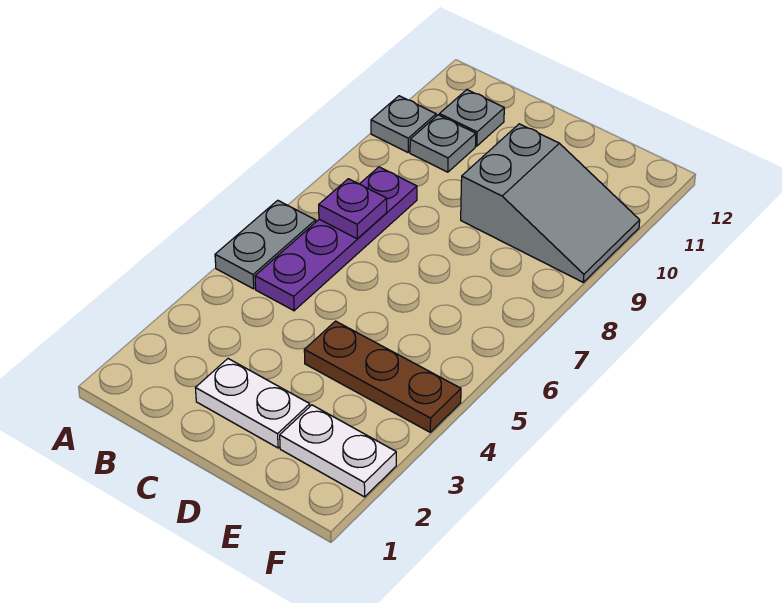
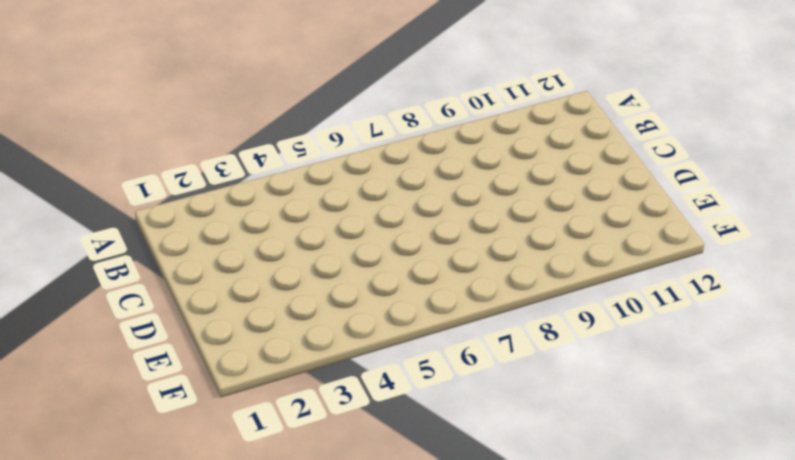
none -> grey plate A5:A6 level 1
none -> grey plate A10 level 1

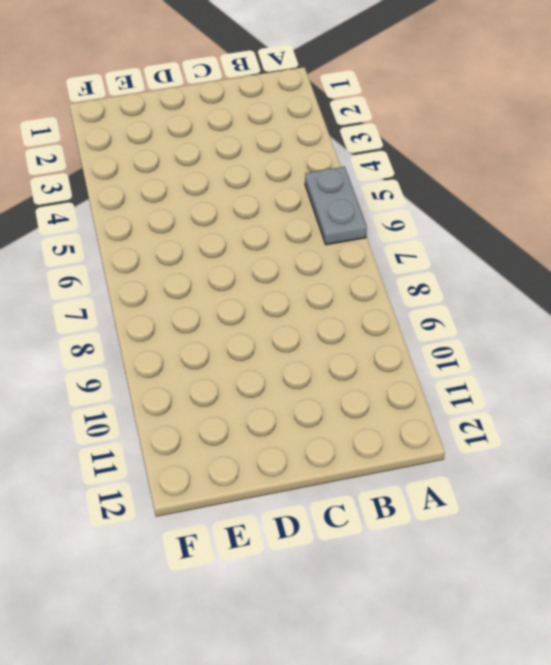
none -> grey plate A10 level 1
none -> purple plate B5:B8 level 1

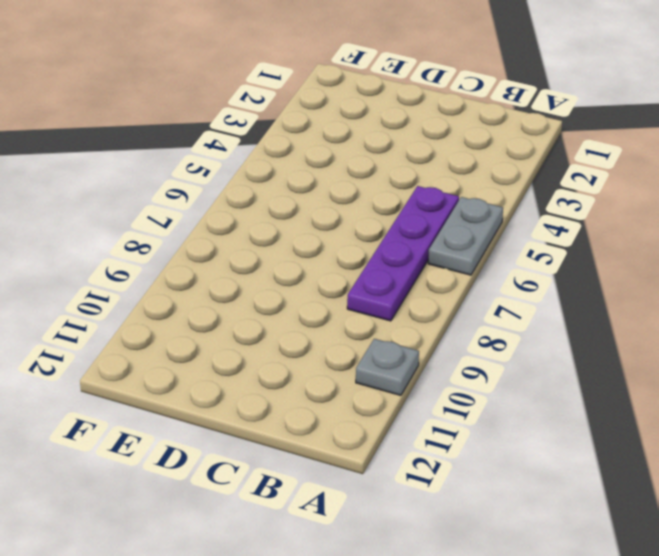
none -> grey plate B10 level 1
none -> grey plate B11 level 1

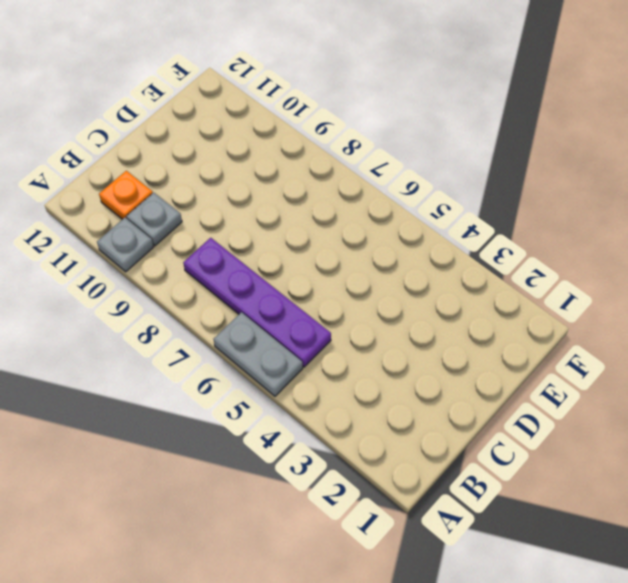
orange plate B11 level 1 -> grey plate B11 level 1
none -> white plate C2:D2 level 1
none -> brown plate D4:F4 level 1

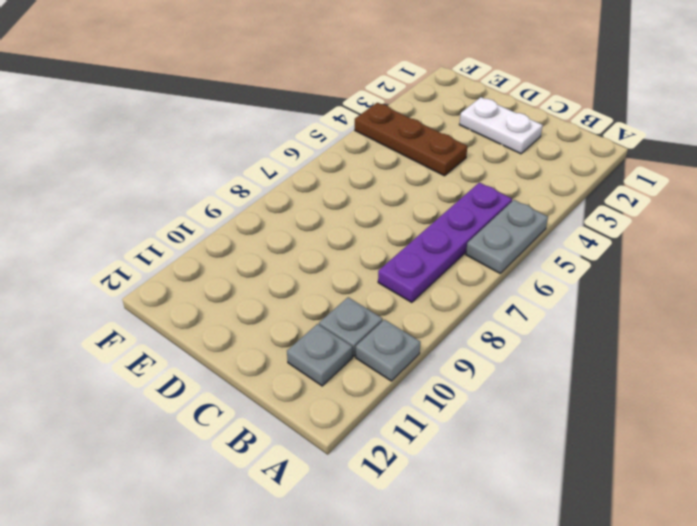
none -> grey slope D9:F10 level 1 top D
none -> white plate E2:F2 level 1

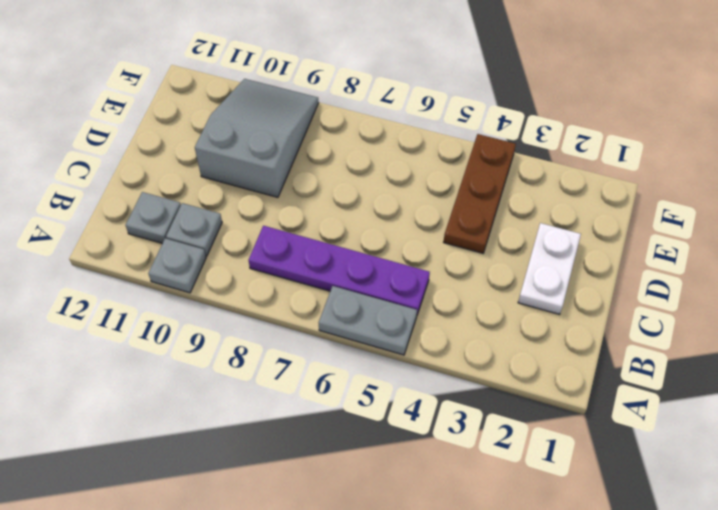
none -> white plate E2:F2 level 1
none -> purple plate B7 level 2

